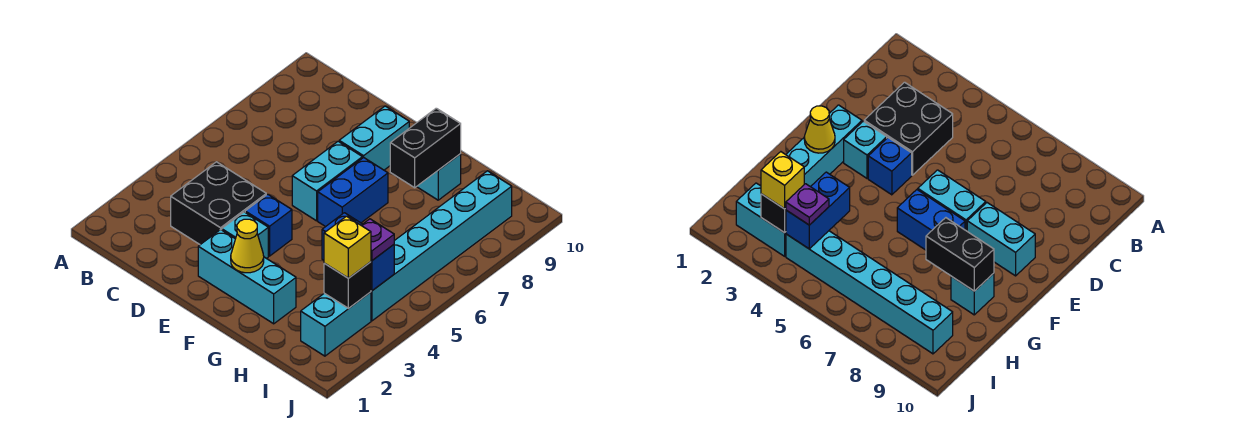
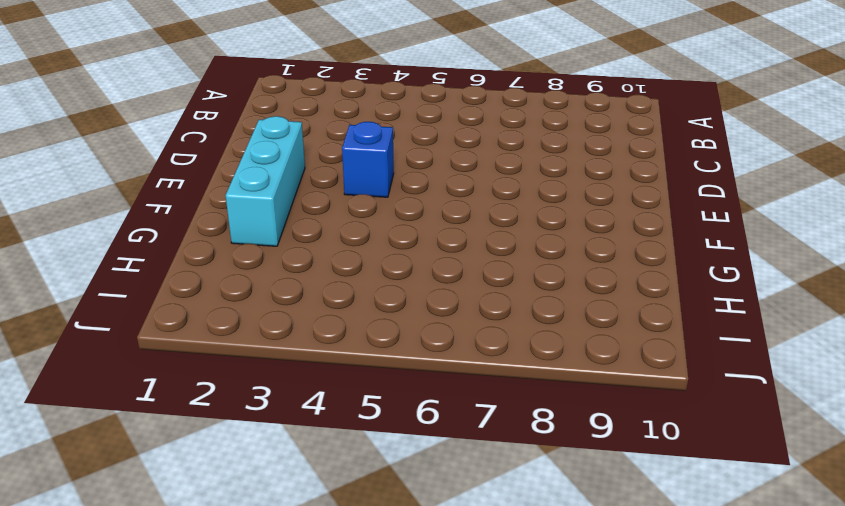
none -> black brick C3:D4 level 1
none -> cyan brick E3 level 1
none -> cyan brick E6:E7 level 1

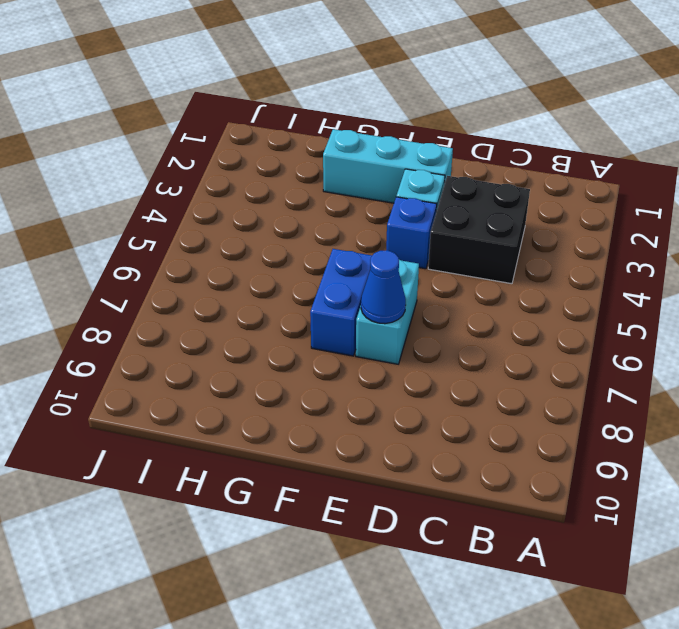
blue cone E7 level 2 -> none
none -> cyan brick E8:E9 level 1
none -> cyan brick G9 level 1
none -> cyan brick I2:I3 level 1

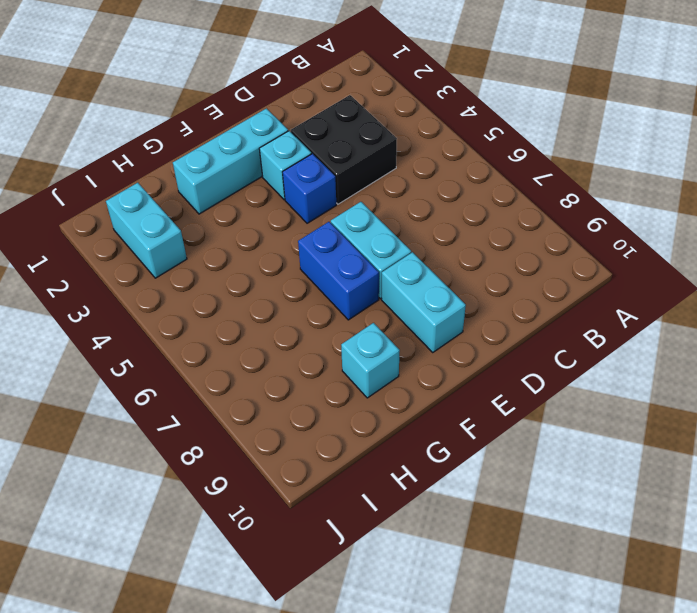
none -> cyan brick I4:I9 level 1
none -> yellow cone F2 level 2
none -> black brick G8:G9 level 2

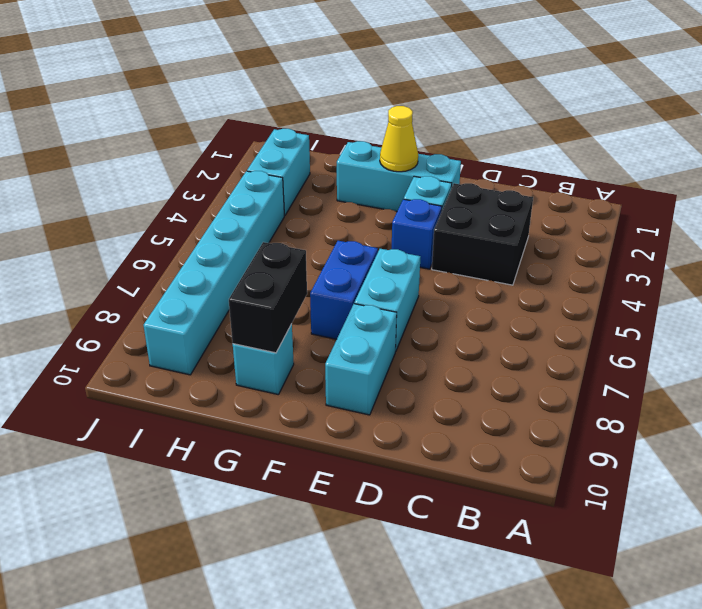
none -> blue brick H4:I4 level 2
none -> black brick I3 level 2
none -> yellow brick I3 level 3

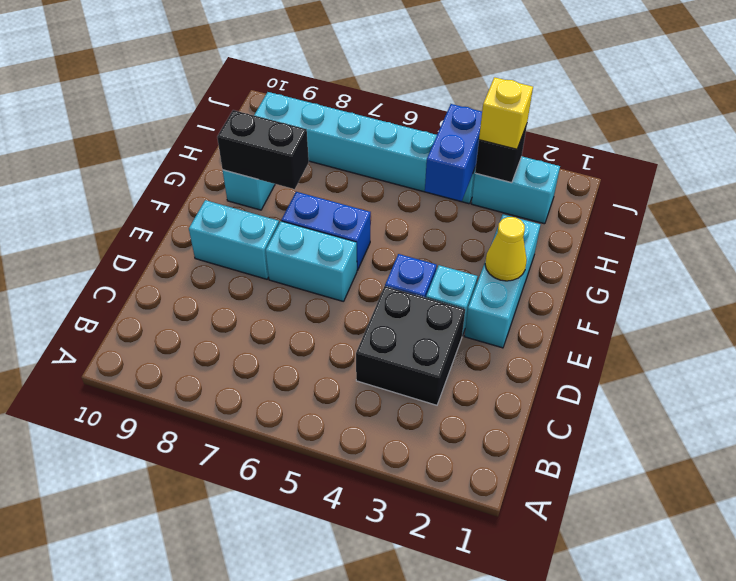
none -> purple plate I4 level 3

